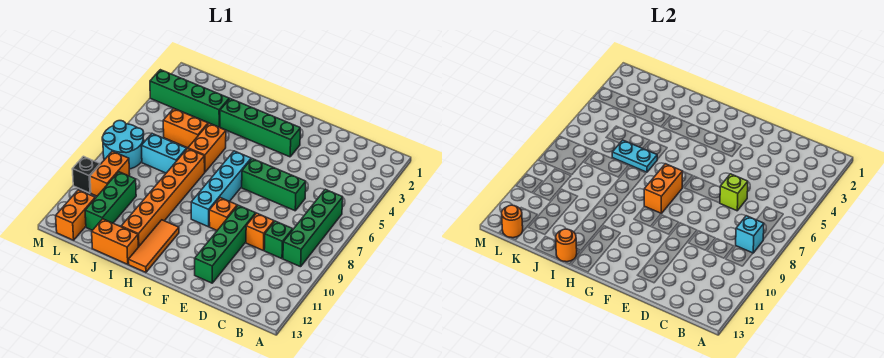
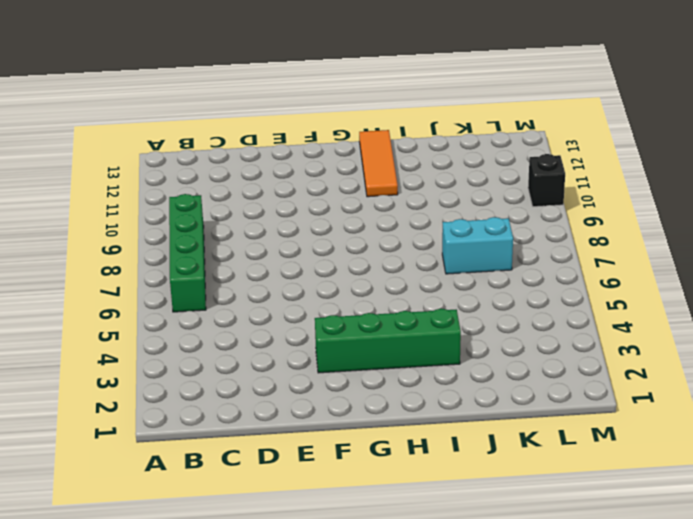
none -> green brick C9 level 1
none -> green brick D6:F6 level 1
none -> orange brick D9 level 1

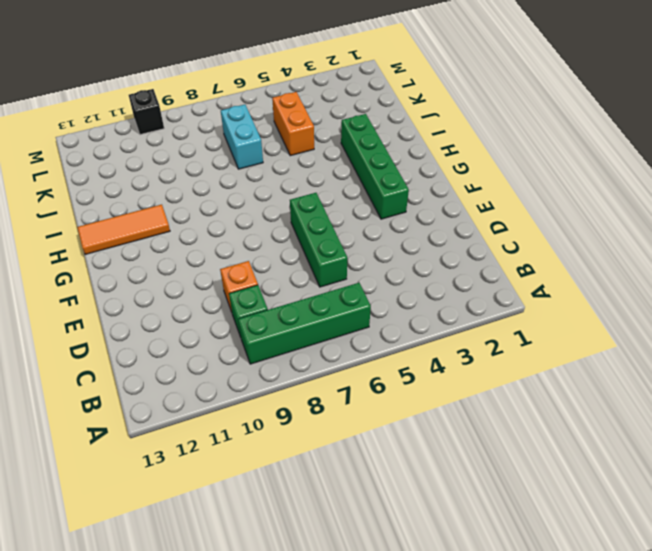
none -> green brick E9:E12 level 1
none -> orange brick F9 level 1
none -> cyan brick G6:G9 level 1

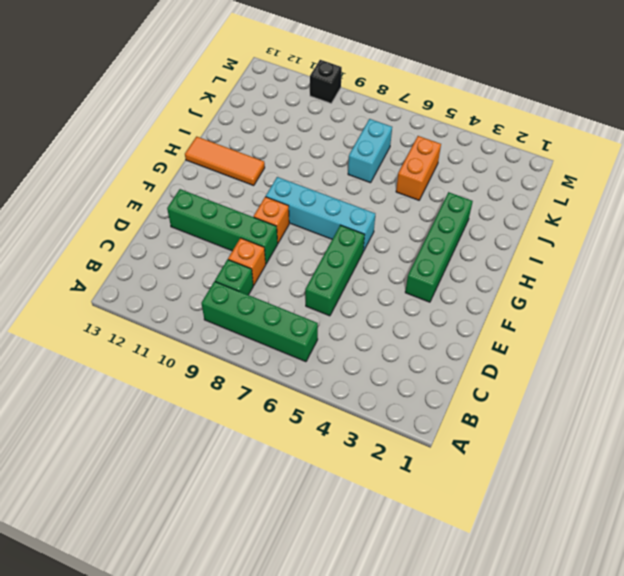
none -> orange brick I5:I6 level 1
none -> orange brick I7:I12 level 1
none -> orange brick I13:J13 level 1

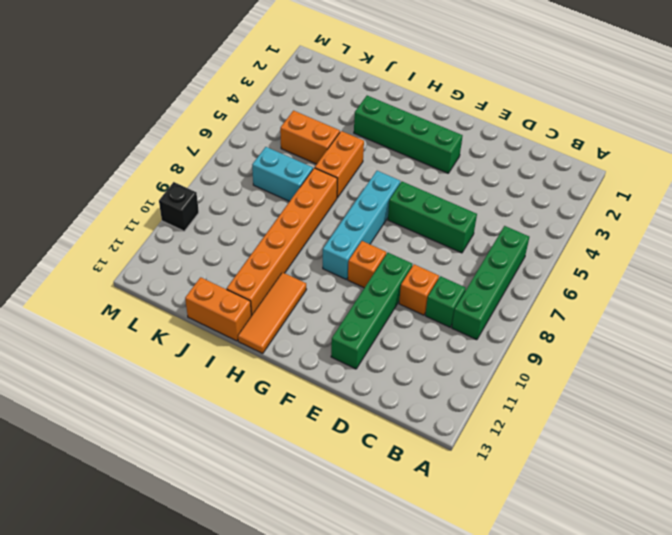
none -> green brick J3:M3 level 1
none -> green brick K10:K12 level 1
none -> cyan round brick L7:M8 level 1

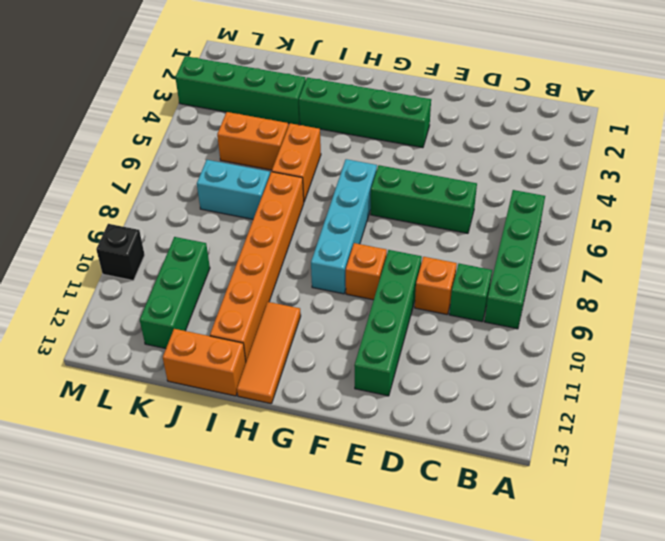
none -> cyan round brick L7:M8 level 1
none -> orange brick L9:L10 level 1
none -> orange brick L12:L13 level 1

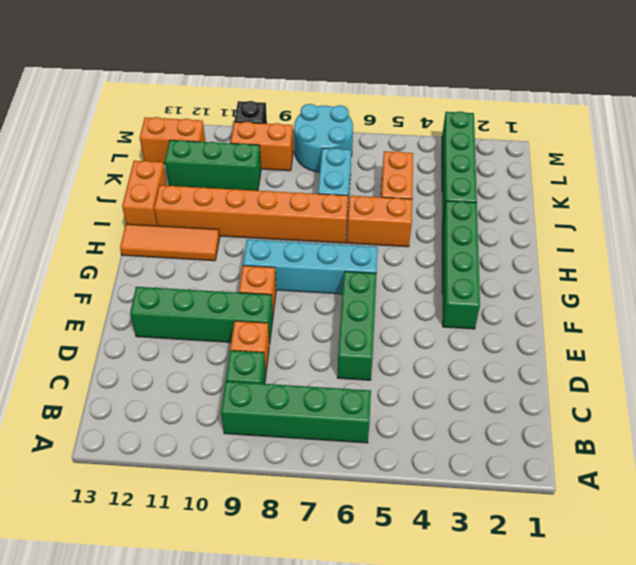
none -> cyan brick B8 level 2
none -> lime brick D6 level 2
none -> orange brick G7:G8 level 2

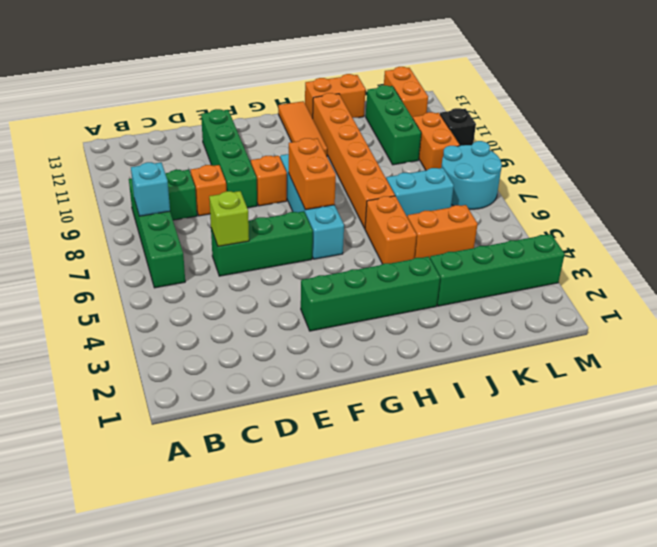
none -> cyan plate I6:J6 level 2
none -> orange round brick I13 level 2
none -> orange round brick L13 level 2

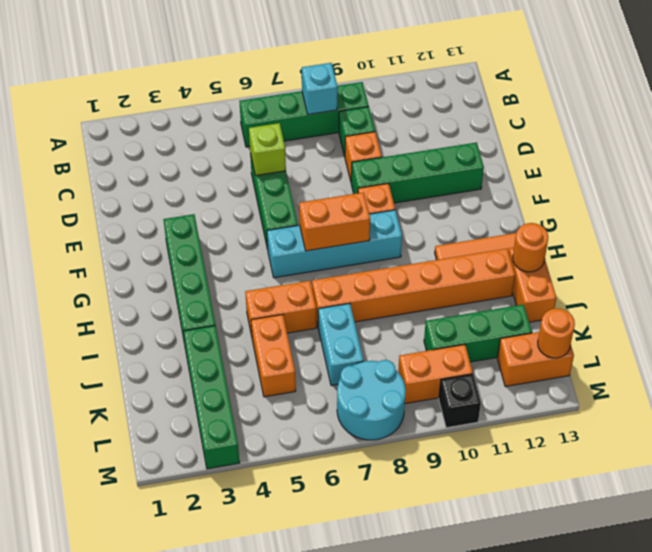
none -> cyan plate I6:J6 level 2

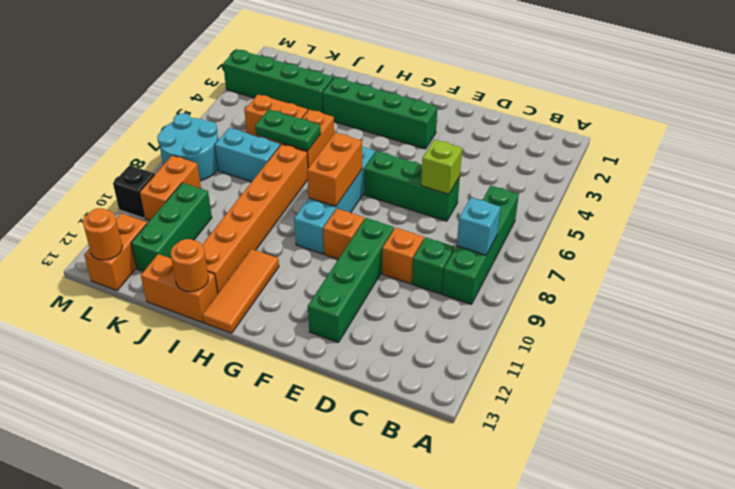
green plate I6:J6 level 2 -> cyan plate I6:J6 level 2

